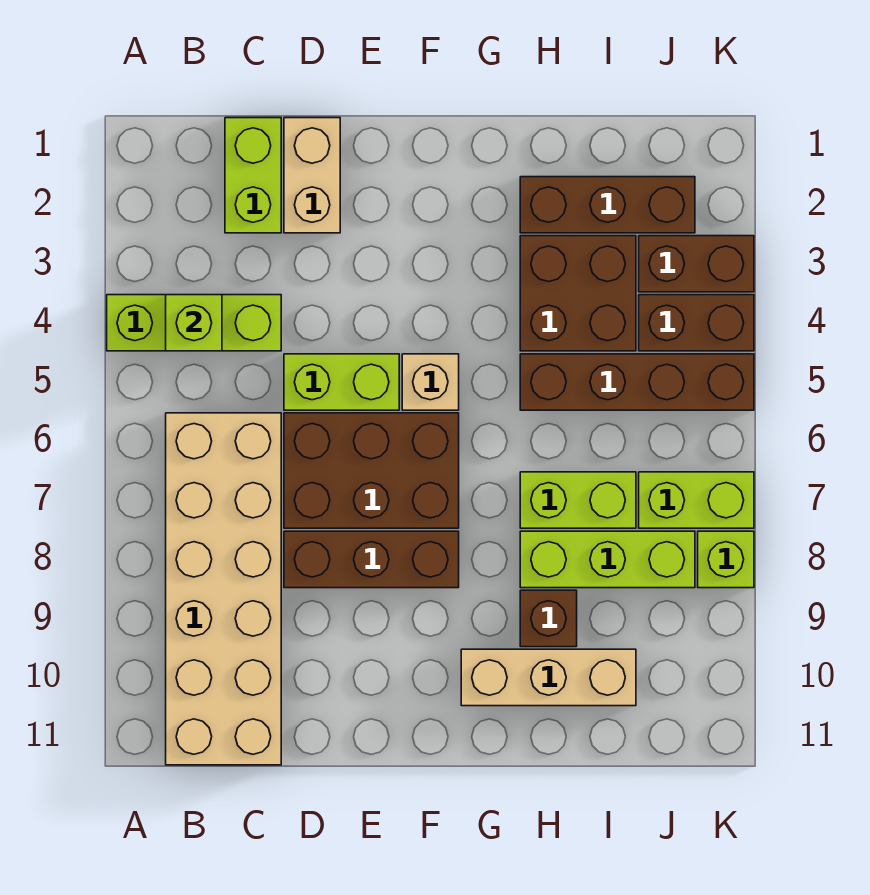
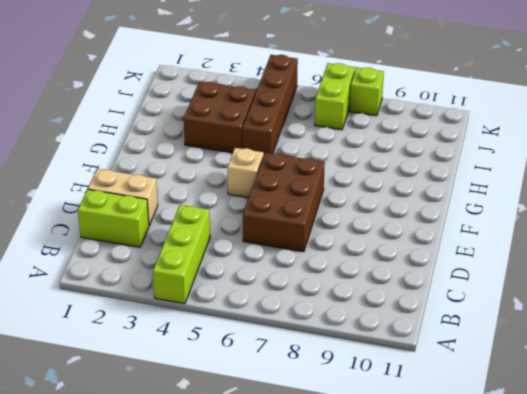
none -> tan brick B6:C11 level 1
none -> lime brick D5:E5 level 1
none -> brown brick D8:F8 level 1

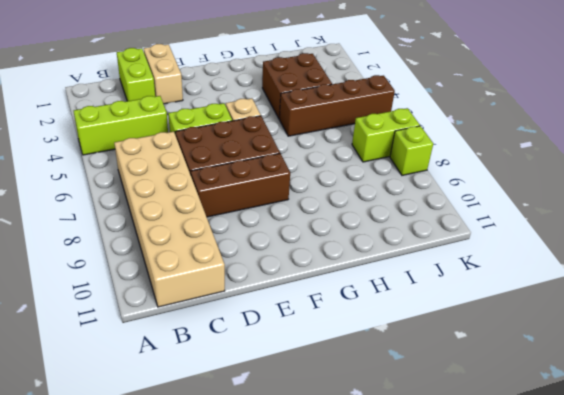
none -> tan brick G10:I10 level 1
none -> brown brick H2:J2 level 1
none -> lime brick H7:I7 level 1

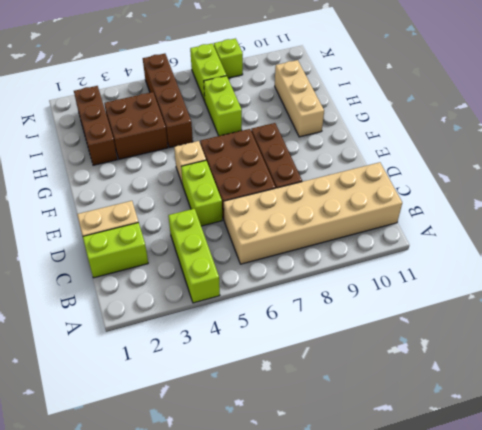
none -> lime brick H8:J8 level 1
none -> brown brick H9 level 1
none -> brown brick J3:K3 level 1

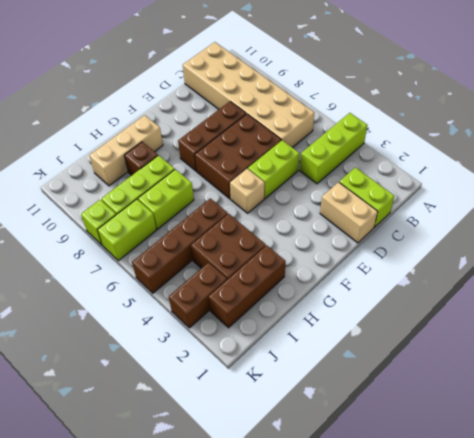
none -> brown brick J4:K4 level 1
none -> lime brick B4 level 2

